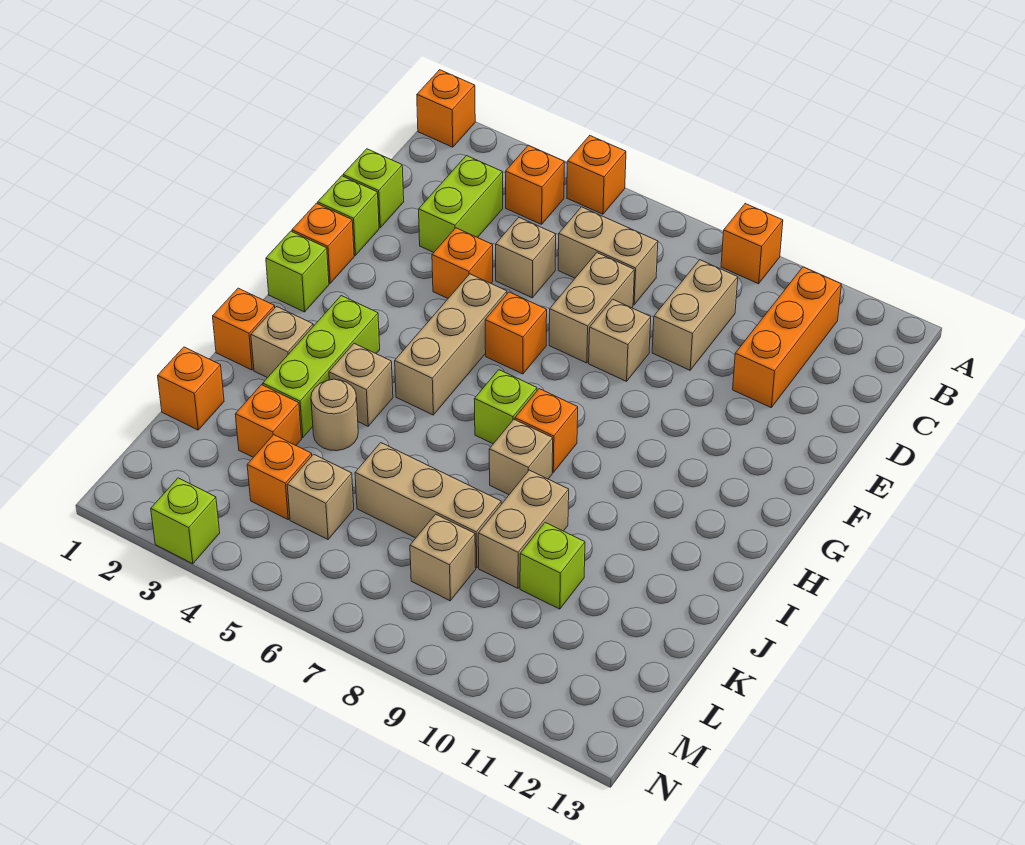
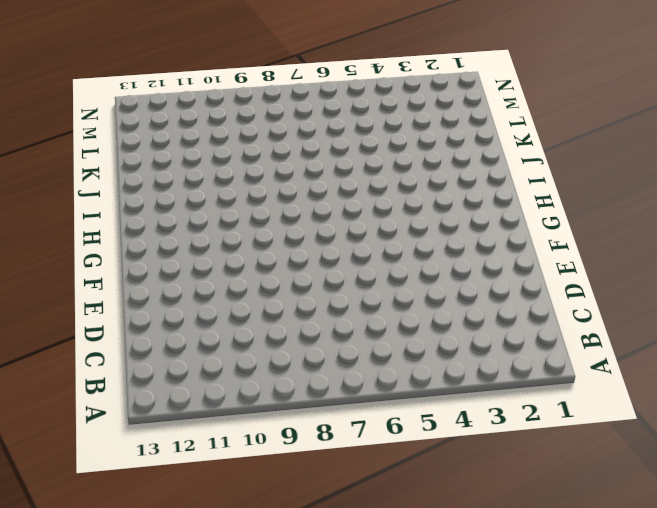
none -> orange brick A1 level 1
none -> orange brick A5 level 1
none -> orange brick A9 level 1
none -> orange brick B4 level 1

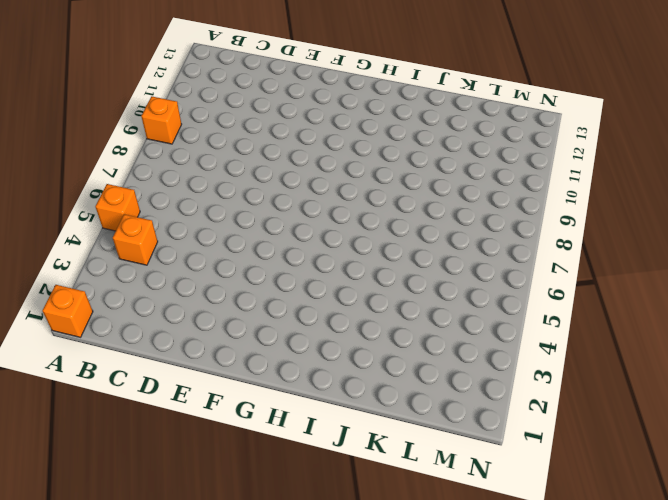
none -> orange brick B11:D11 level 1
none -> lime brick C3:D3 level 1
none -> tan brick C6:C7 level 1
none -> tan brick C9:D9 level 1

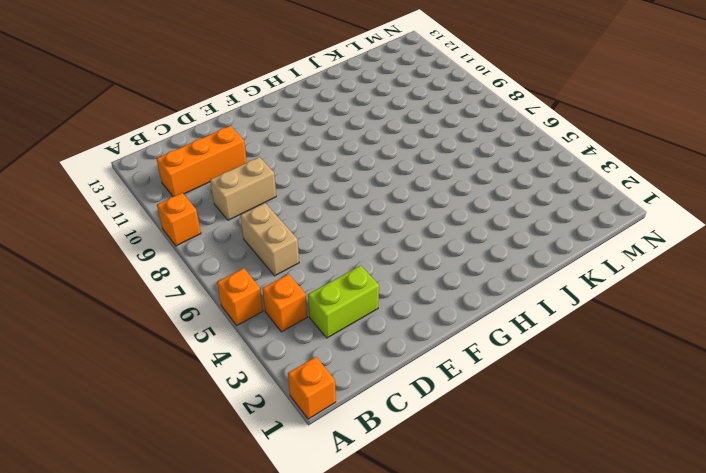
none -> lime brick D1 level 1
none -> tan brick D5 level 1
none -> tan brick D7:E7 level 1
none -> lime brick E1 level 1

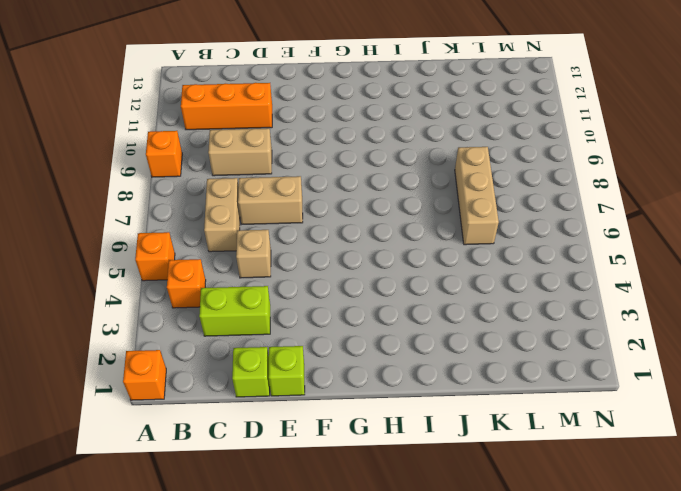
none -> orange brick E4 level 1
none -> tan brick E8 level 1
none -> orange brick F1 level 1
none -> tan brick F5:H5 level 1

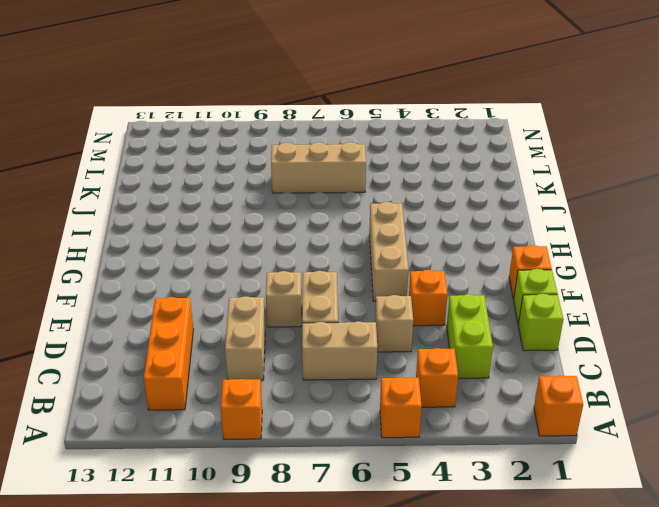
none -> orange brick F6 level 1
none -> lime brick G1 level 1
none -> lime brick H3:J3 level 1
none -> lime brick H7 level 1

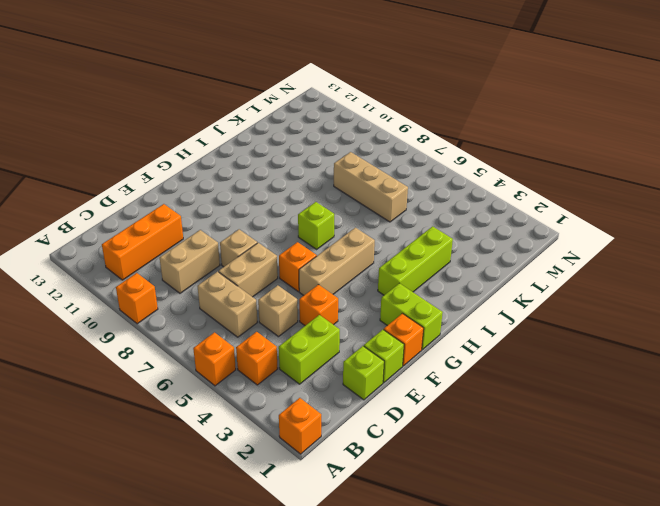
lime brick G1:G2 level 1 -> lime brick G1 level 1
none -> orange brick H8 level 1
none -> orange brick I1 level 1
none -> tan brick I2 level 1
none -> tan brick I4 level 1

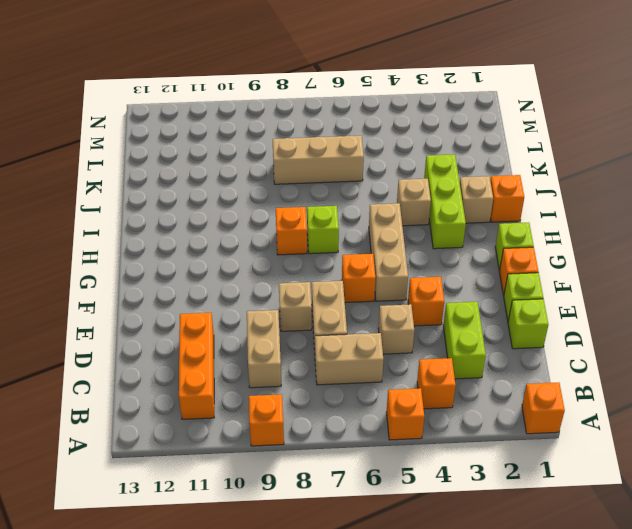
none -> tan brick I8 level 1
none -> tan round brick J4 level 1
none -> tan brick J9:K9 level 1
none -> orange brick K1 level 1

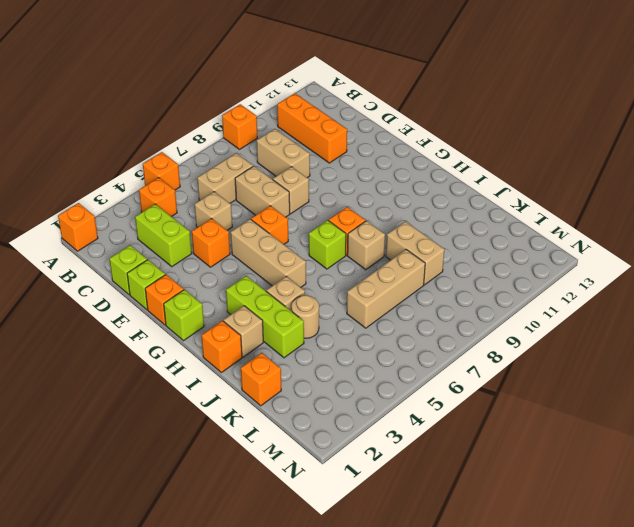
none -> orange brick K3 level 1
none -> lime brick K10 level 1
none -> orange brick L4 level 1
none -> tan brick L5 level 1

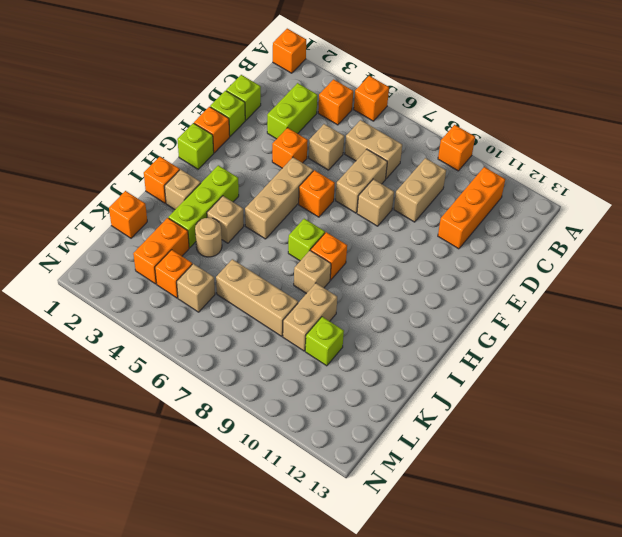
orange brick K3:L3 level 1 -> orange brick K3 level 1
none -> tan brick L8 level 1
none -> lime brick N3 level 1

